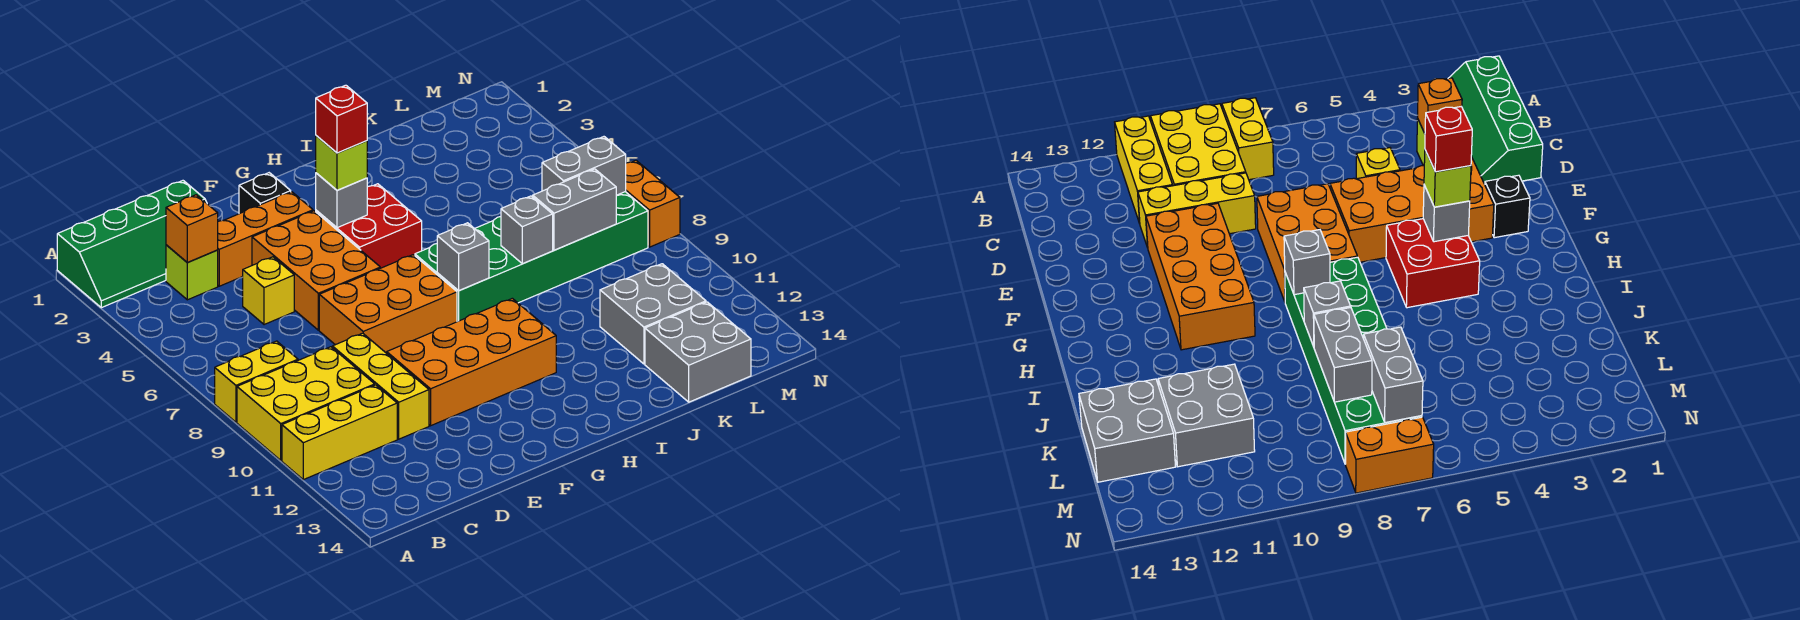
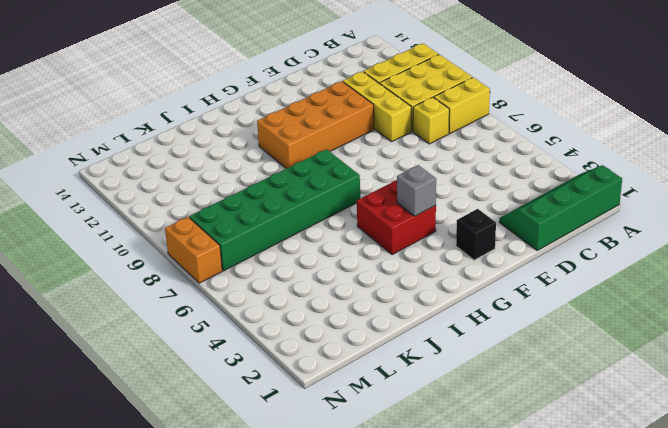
yellow brick C8 level 1 -> yellow brick D5 level 1
none -> lime brick C3 level 1
none -> orange brick D3:F3 level 1
none -> orange brick E4:F6 level 1

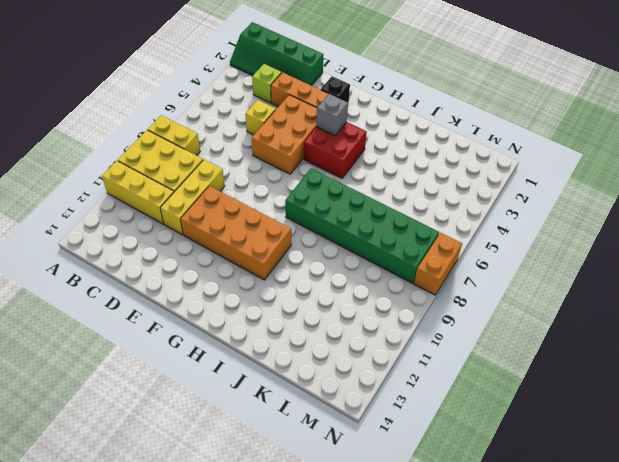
none -> orange brick E7:G8 level 1
none -> grey brick K11:L12 level 1
none -> grey brick K13:L14 level 1

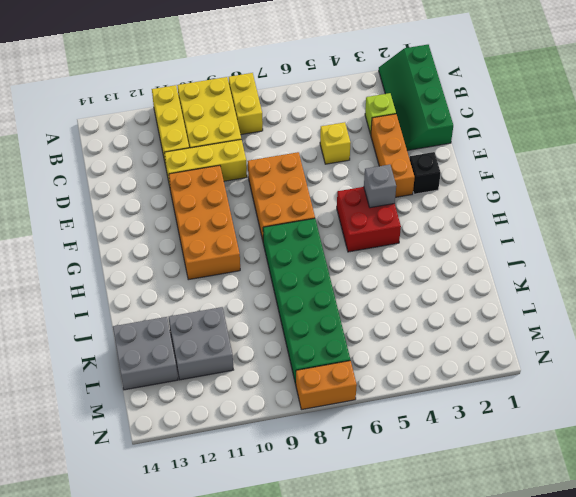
none -> orange brick E4:F6 level 1
none -> orange brick C3 level 2
none -> grey brick H8 level 2

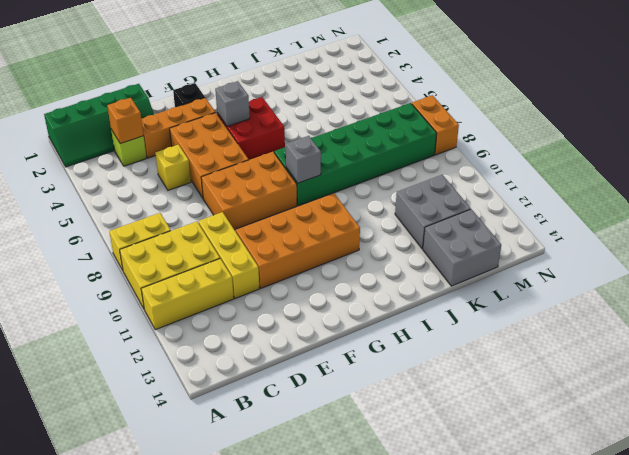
none -> grey brick J8 level 2
none -> grey brick K8:L8 level 2
none -> grey brick L7:M7 level 2

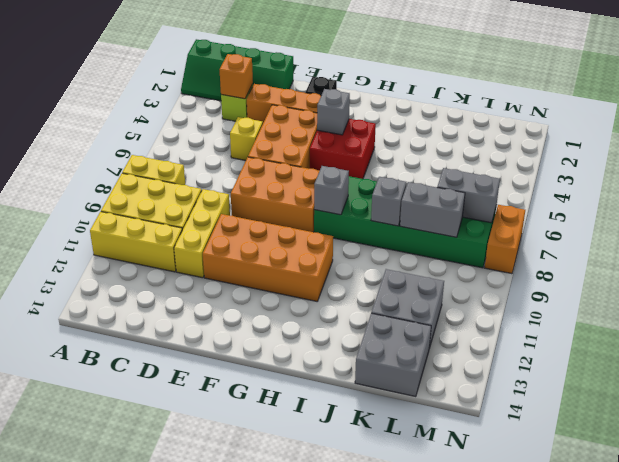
none -> lime brick G4 level 3
none -> red brick G4 level 4

